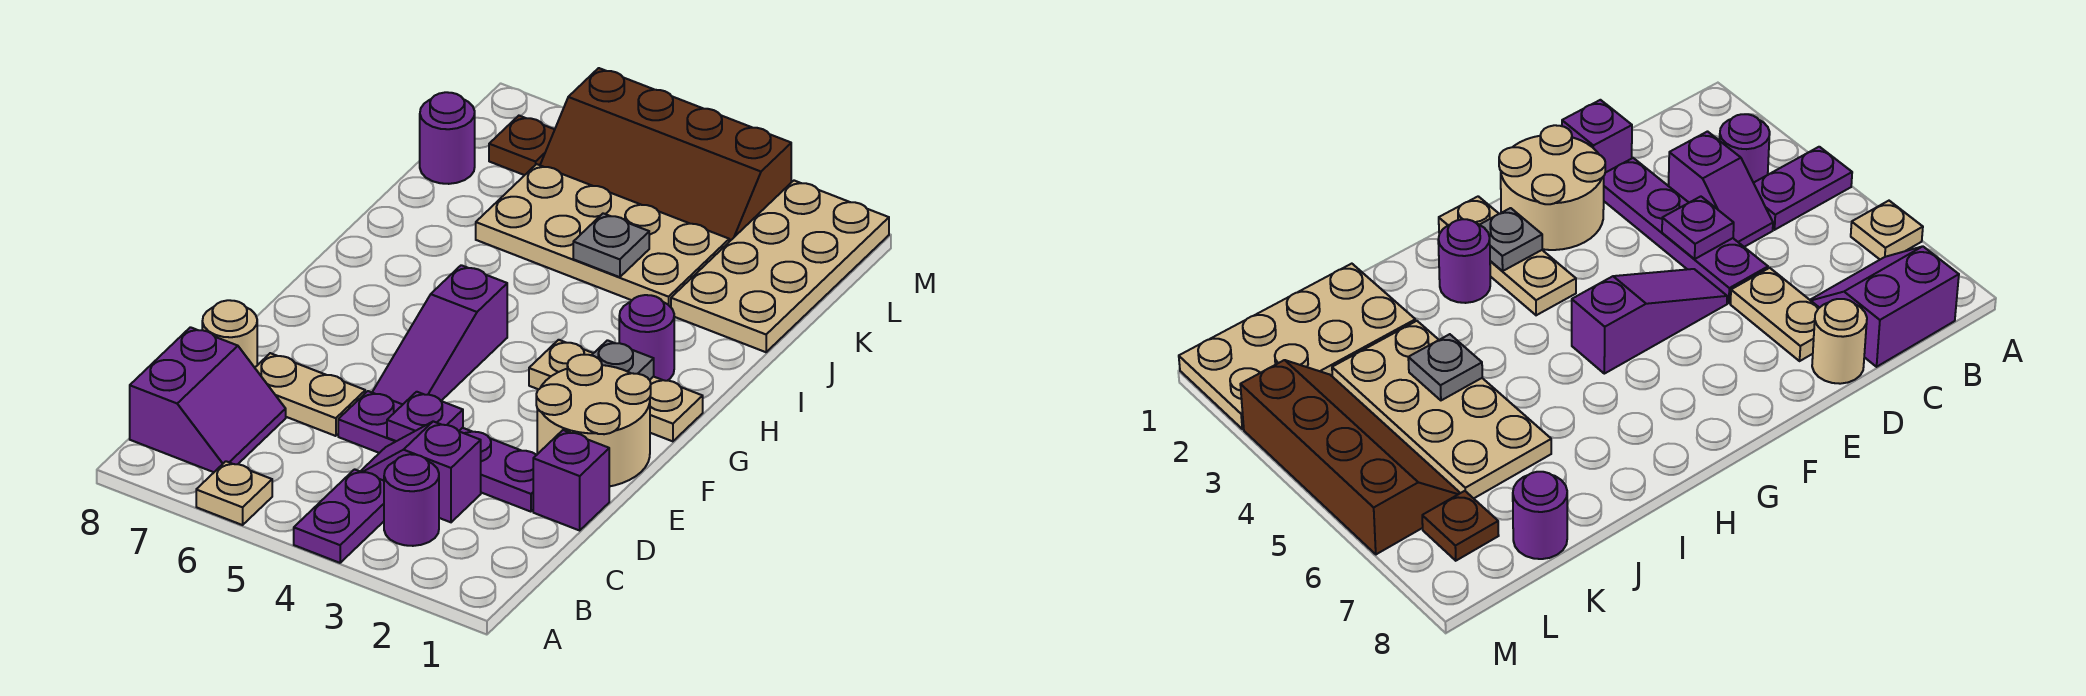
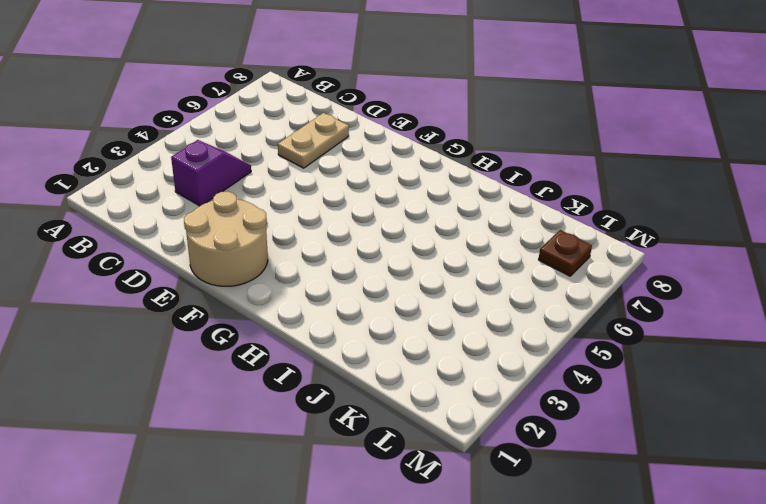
none -> purple plate A4:B4 level 1
none -> tan plate A6 level 1
none -> purple round brick B3 level 1

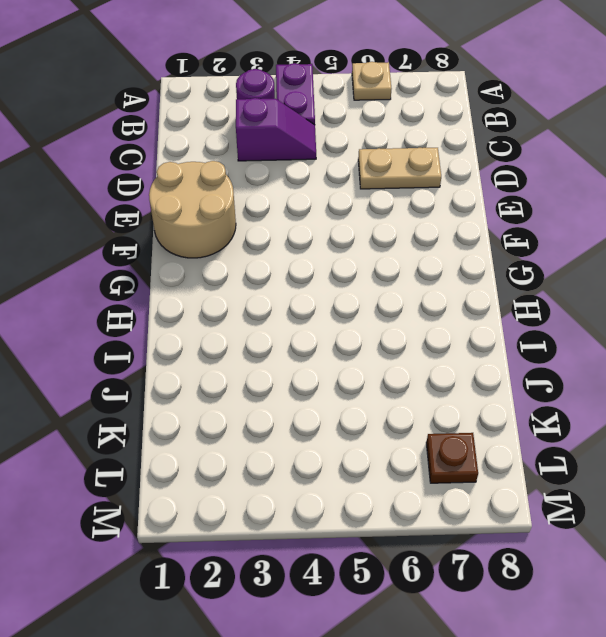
none -> purple slope B7:C8 level 1 top 8
none -> purple brick D1 level 1
none -> purple plate D2:D5 level 1

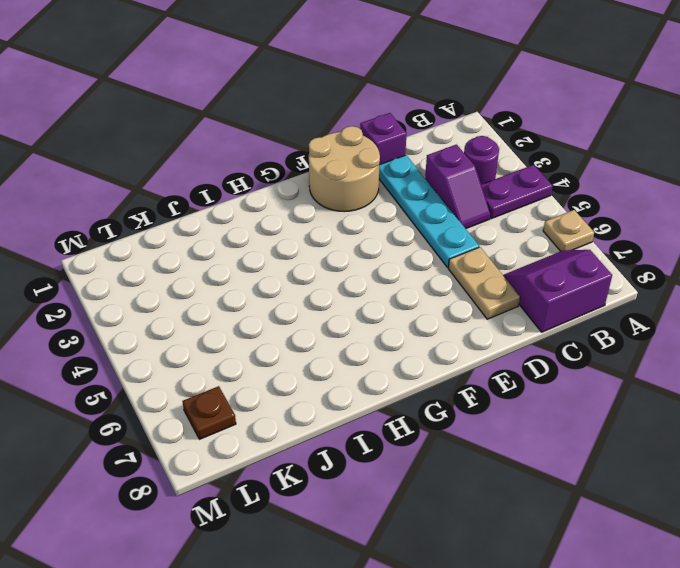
cyan plate D2:D5 level 1 -> purple plate D2:D5 level 1
none -> tan round brick D8 level 1
none -> purple slope E5:G5 level 1 top G
none -> tan plate G1:G3 level 1

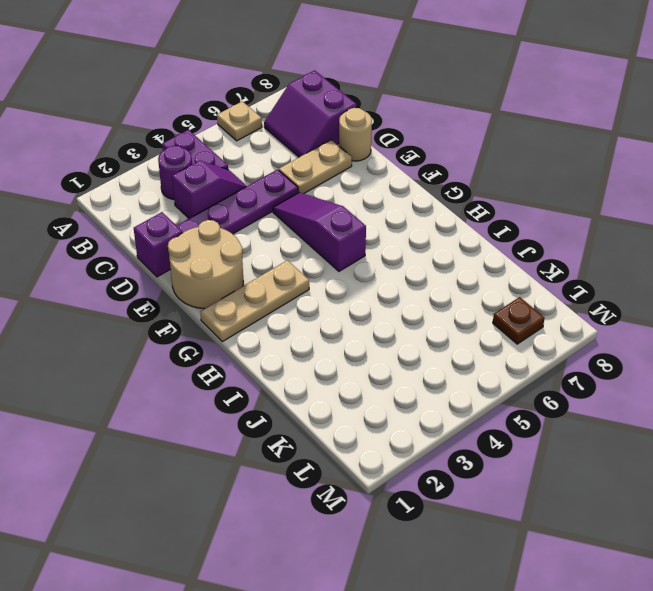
none -> purple round brick H2 level 1
none -> tan plate J1:M2 level 1
none -> tan plate J3:K6 level 1

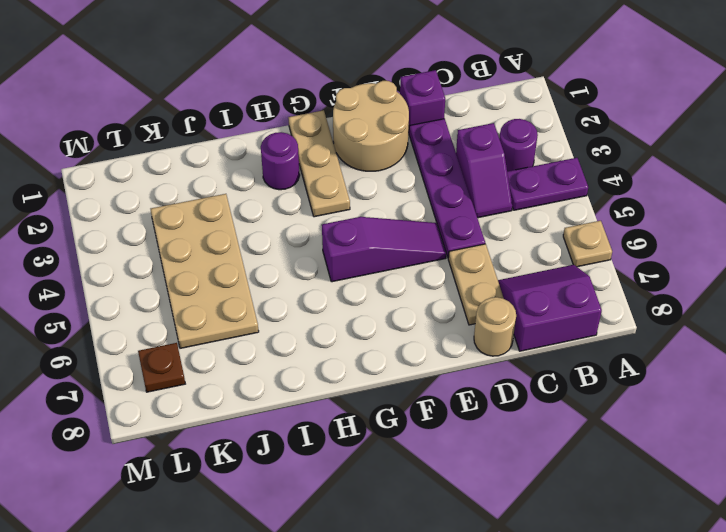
none -> tan plate J1:M2 level 1
none -> purple round brick K8 level 1
none -> brown slope L3:M6 level 1 top M

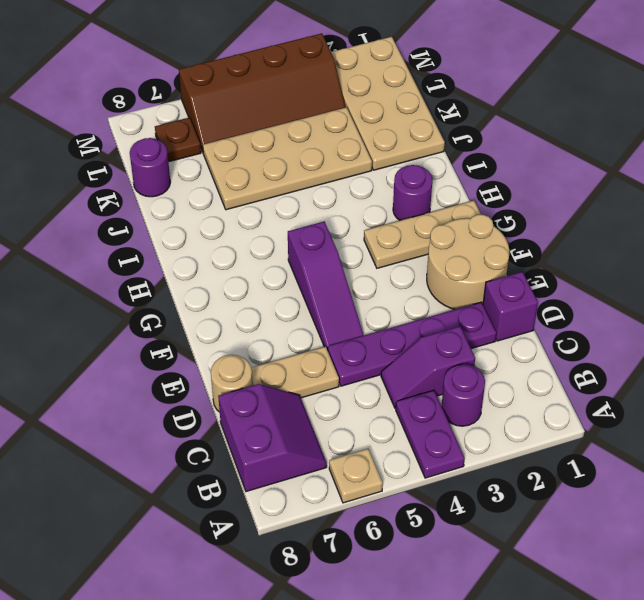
none -> purple plate D4 level 2
none -> grey plate G2 level 2
none -> grey plate J4 level 2

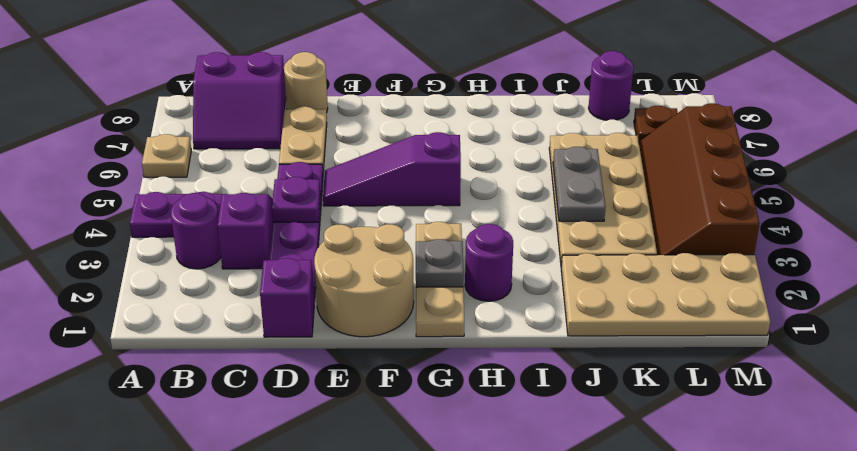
grey plate J4:J5 level 2 -> grey plate J4 level 2

